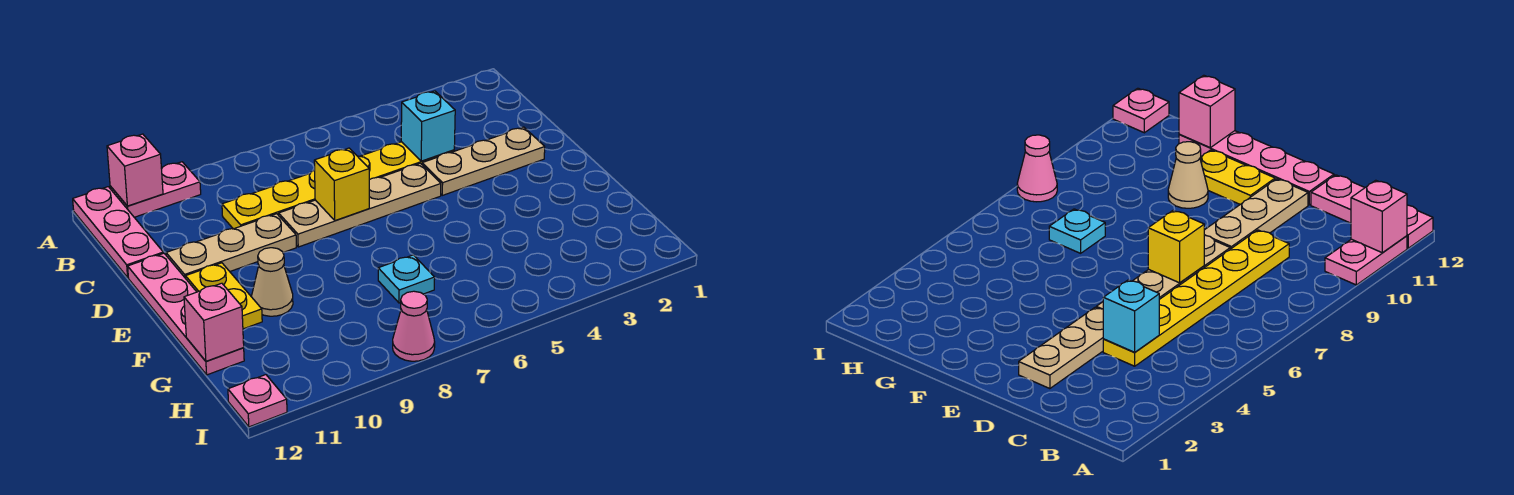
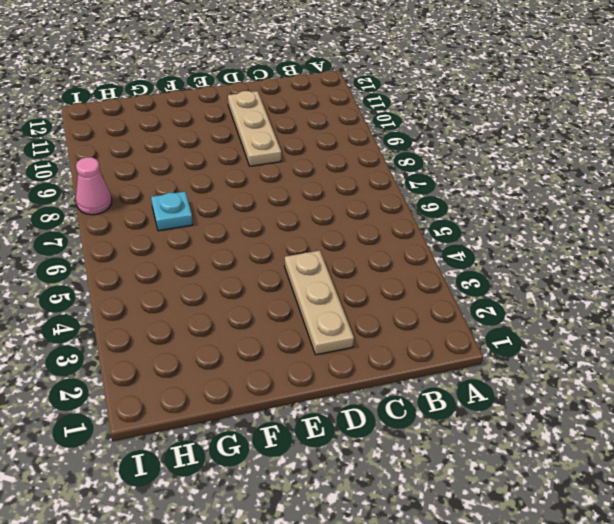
none -> pink plate A10:A11 level 1
none -> pink plate A12:C12 level 1
none -> yellow plate C4:C9 level 1

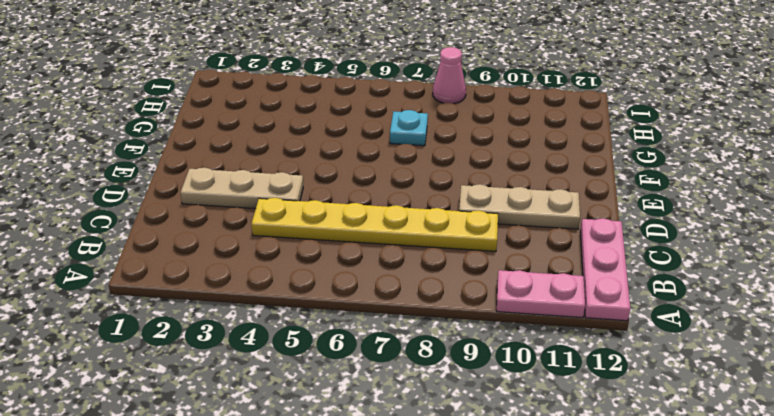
none -> tan plate D5:D8 level 1
none -> pink plate D12:G12 level 1
none -> yellow plate E11:F11 level 1

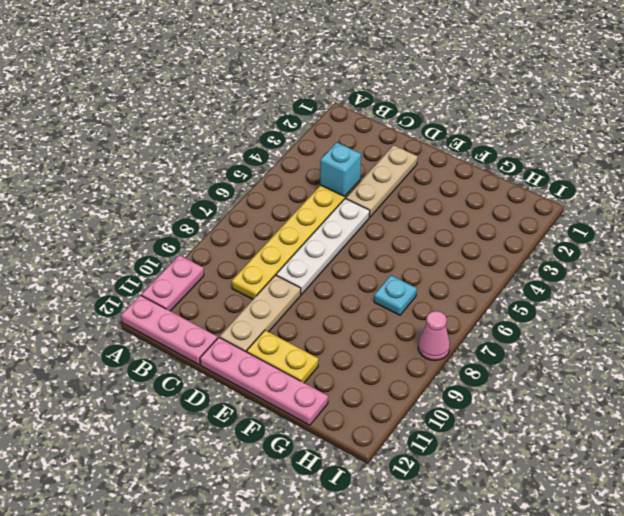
white plate D5:D8 level 1 -> tan plate D5:D8 level 1
none -> tan cone F10 level 1
none -> pink plate I12 level 1
none -> pink brick A11 level 2

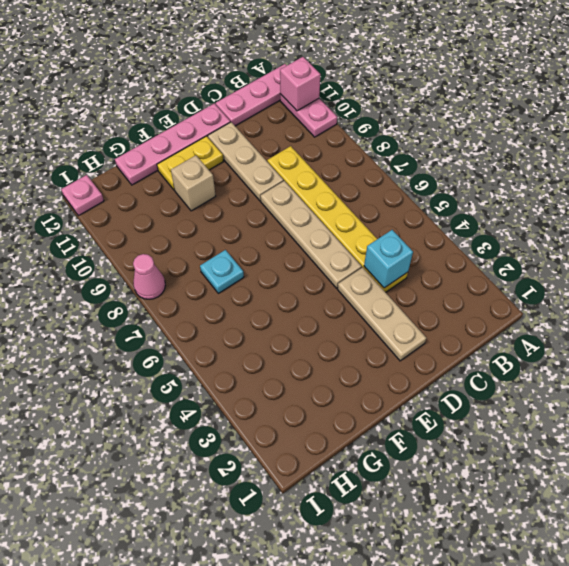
tan brick F10 level 1 -> tan cone F10 level 1
none -> yellow brick D7 level 2
none -> pink brick G12 level 2

